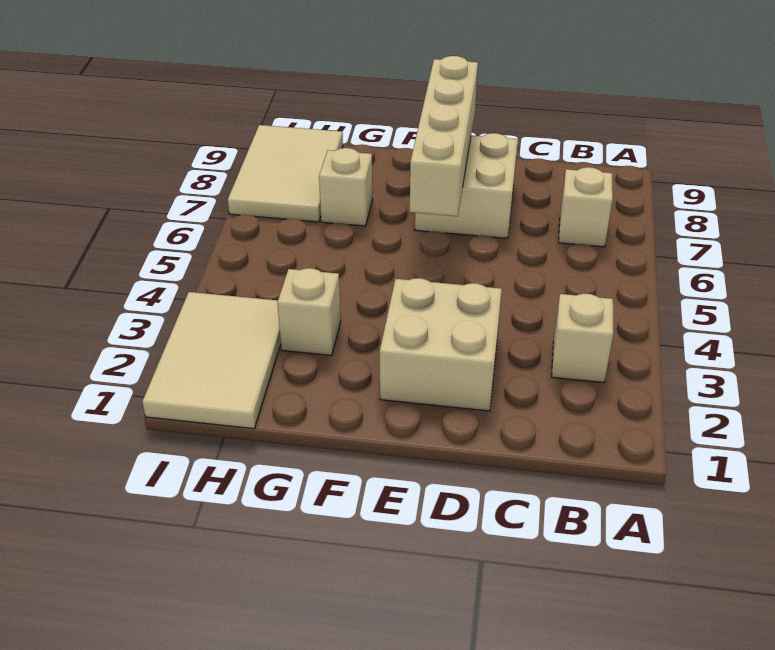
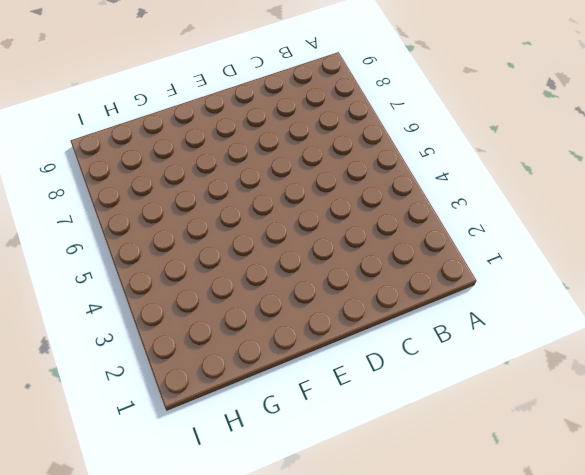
none -> tan brick B3 level 1
none -> tan brick B7 level 1

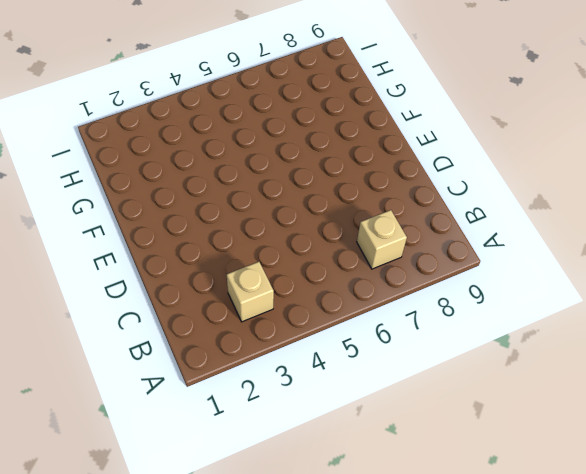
none -> tan brick D2:E3 level 1
none -> tan brick D7:E8 level 1

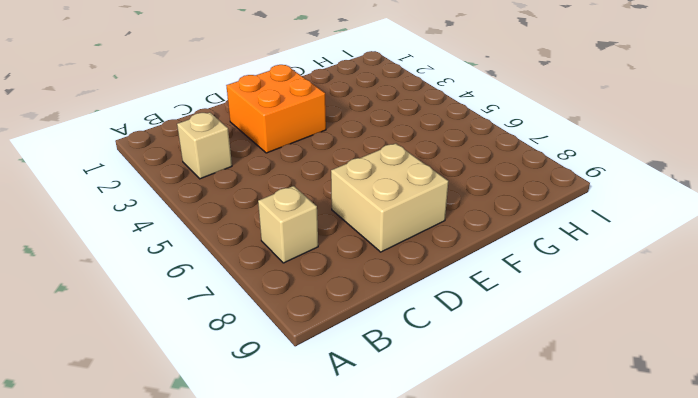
orange brick D2:E3 level 1 -> tan brick D2:E3 level 1
none -> tan brick G3 level 1
none -> tan brick G7 level 1

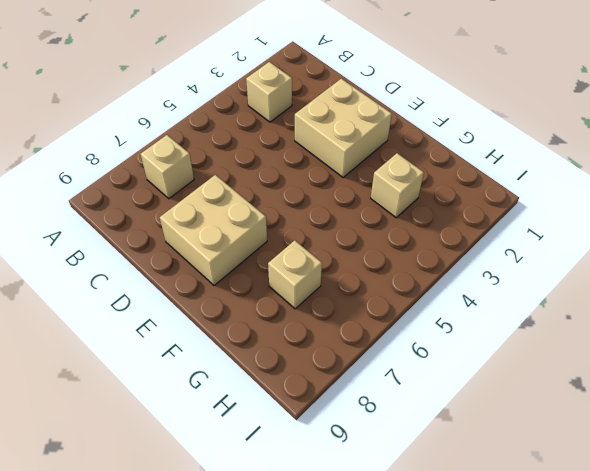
none -> tan tile H1:I3 level 1
none -> tan tile H7:I9 level 1

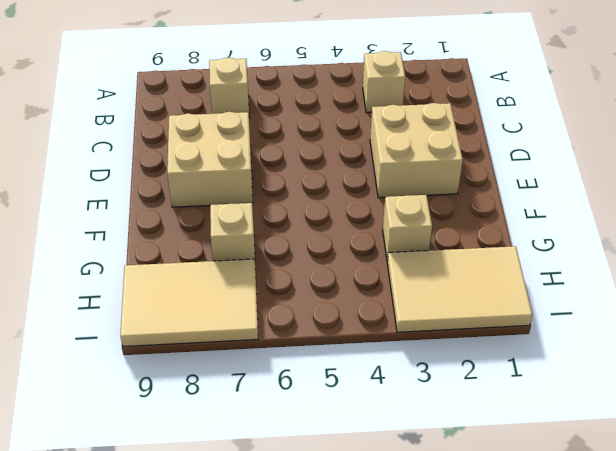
none -> tan brick E6:E9 level 2

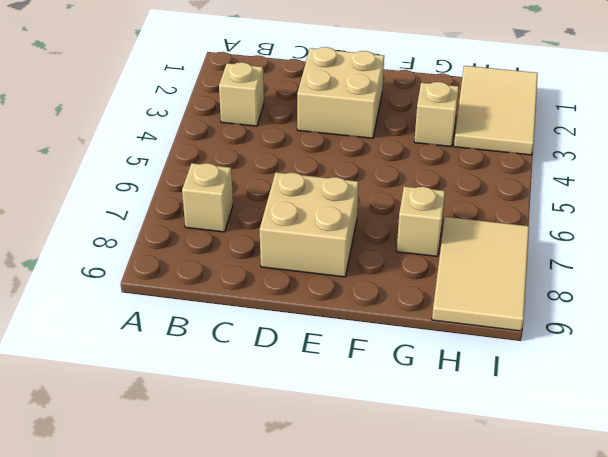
none -> tan brick E6:E9 level 2

